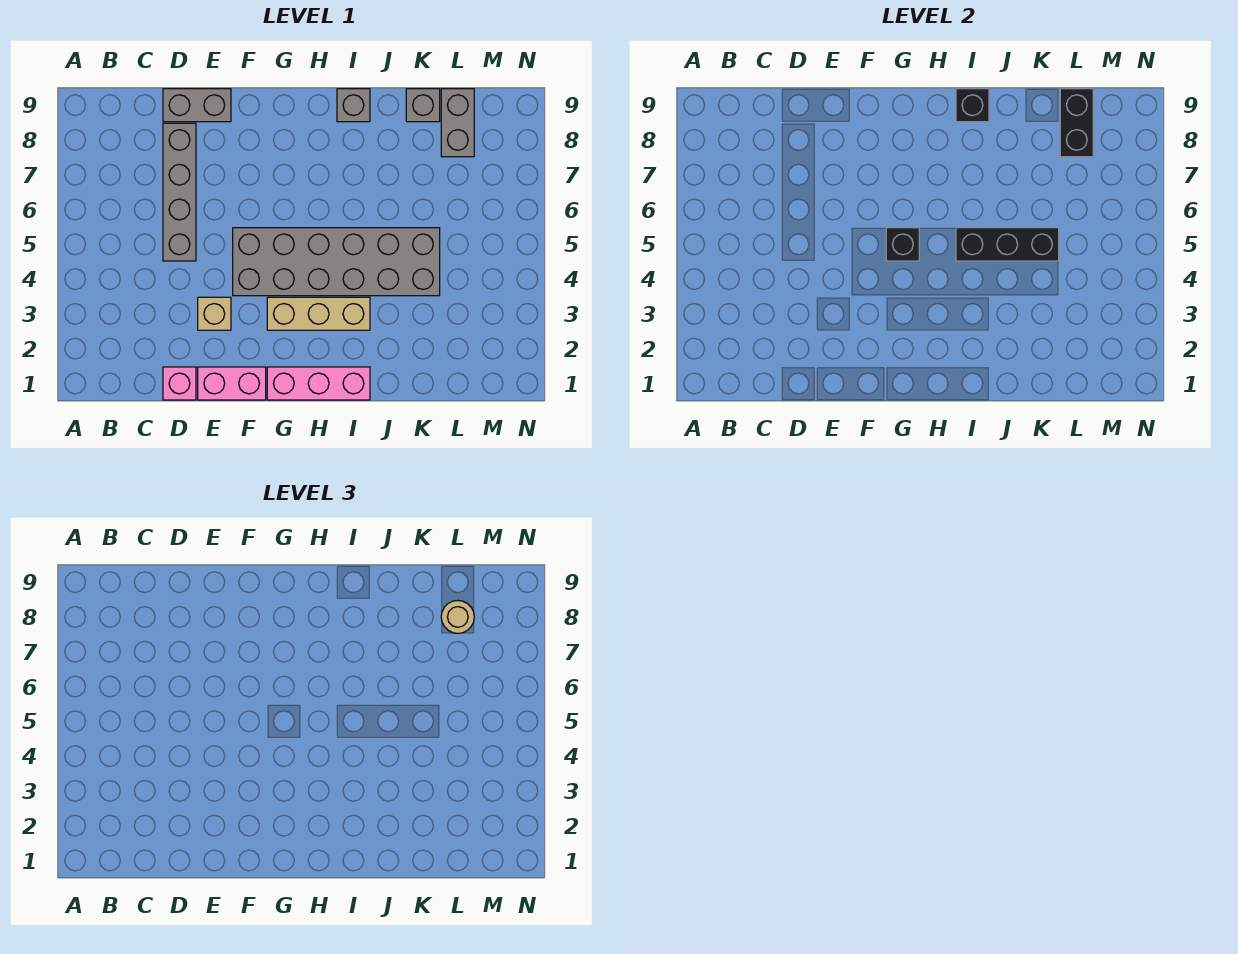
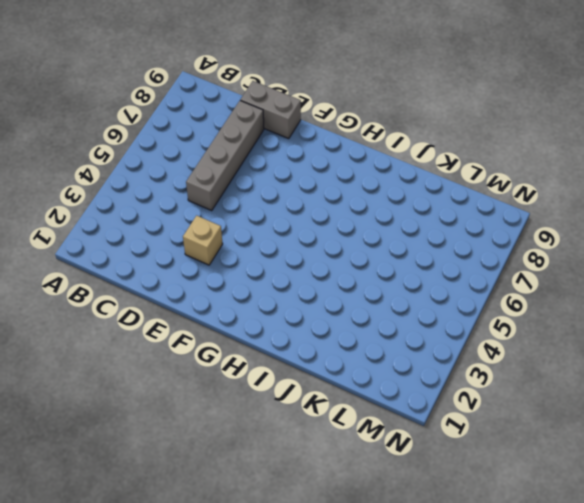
none -> pink brick D1 level 1
none -> pink brick E1:F1 level 1
none -> grey brick F4:K5 level 1

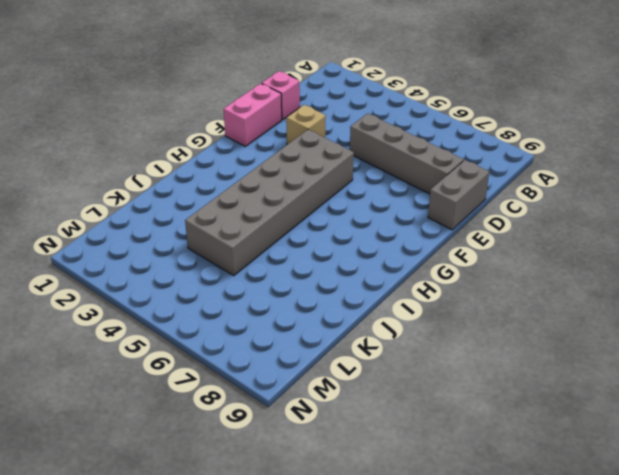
none -> pink brick G1:I1 level 1
none -> tan brick G3:I3 level 1
none -> grey brick I9 level 1

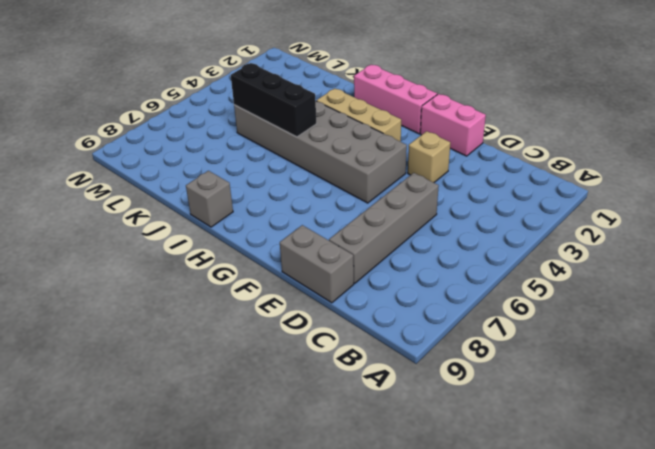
none -> pink brick D1 level 1
none -> grey brick K9 level 1
none -> grey brick L8:L9 level 1

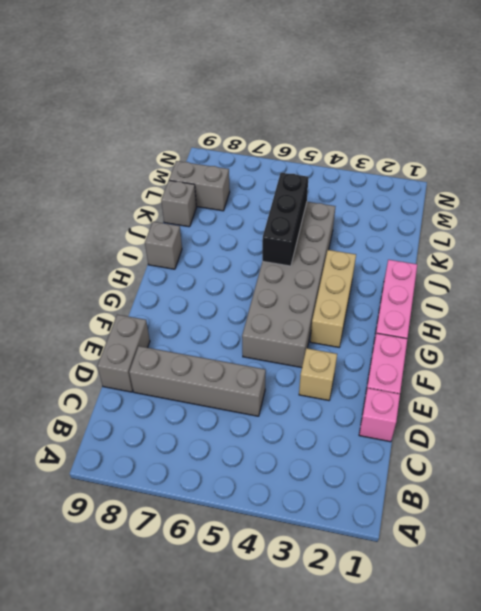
none -> black brick G5 level 2
none -> black brick I9 level 2
none -> black brick L8:L9 level 2

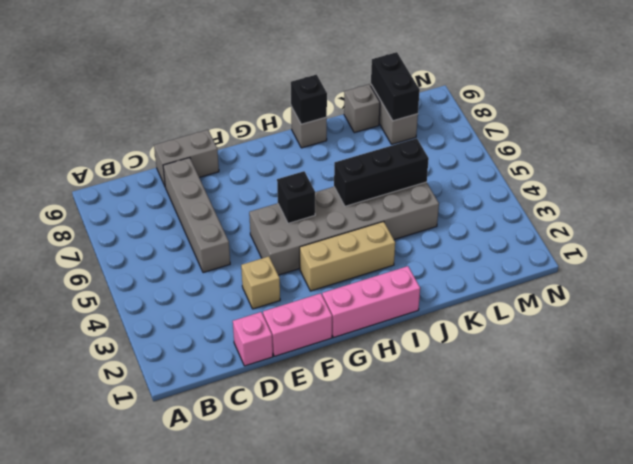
none -> tan round brick L8 level 3

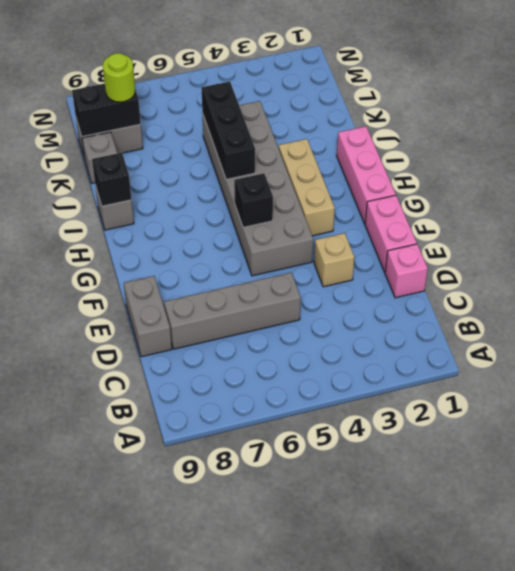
lime round brick L8 level 3 -> tan round brick L8 level 3

